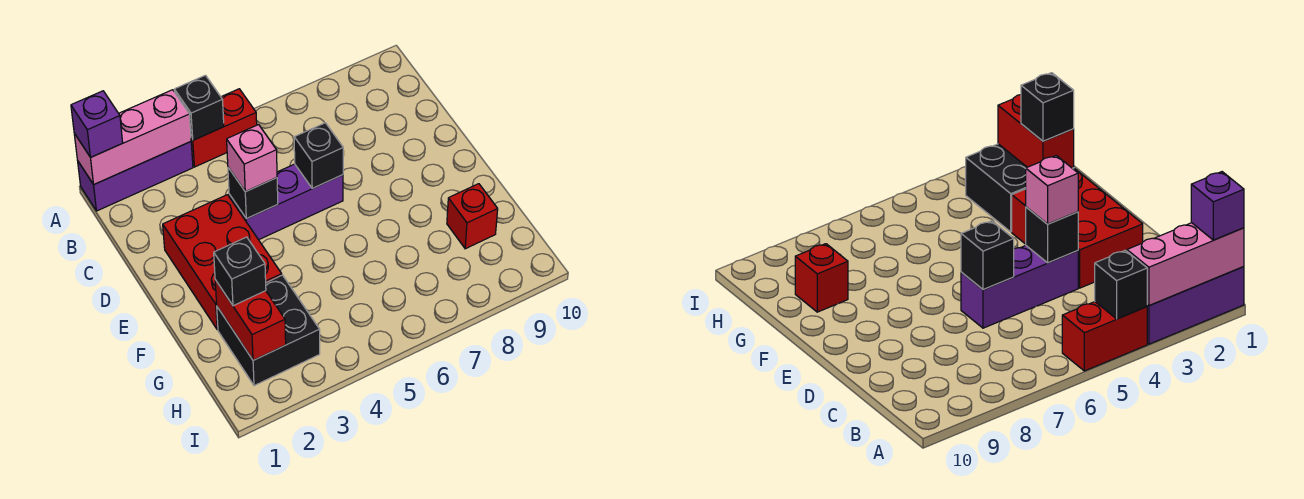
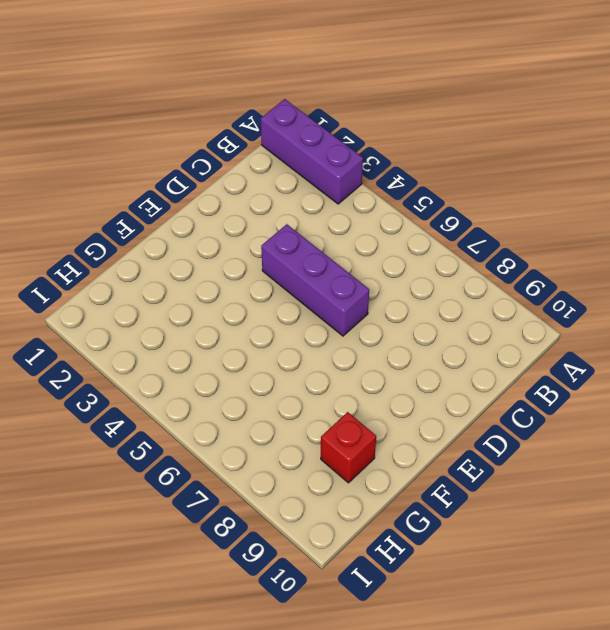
none -> red brick A4:A5 level 1
none -> red brick D2:F3 level 1
none -> black brick G2:H3 level 1

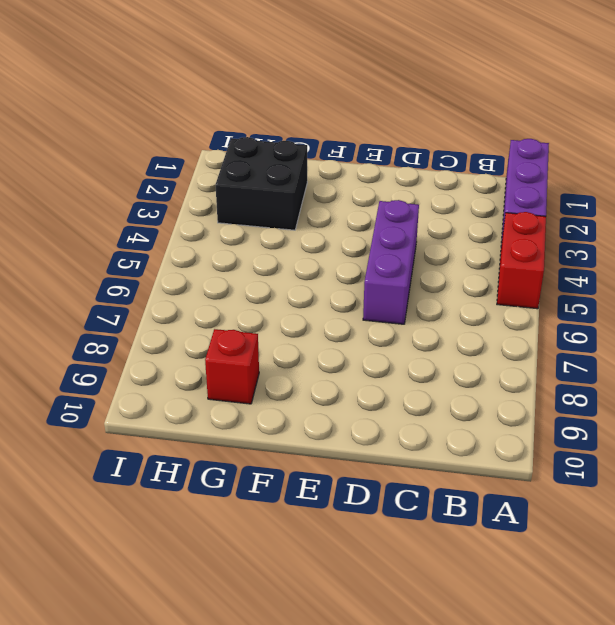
none -> red brick D2:F3 level 1
none -> pink brick A1:A3 level 2
none -> black brick A4 level 2

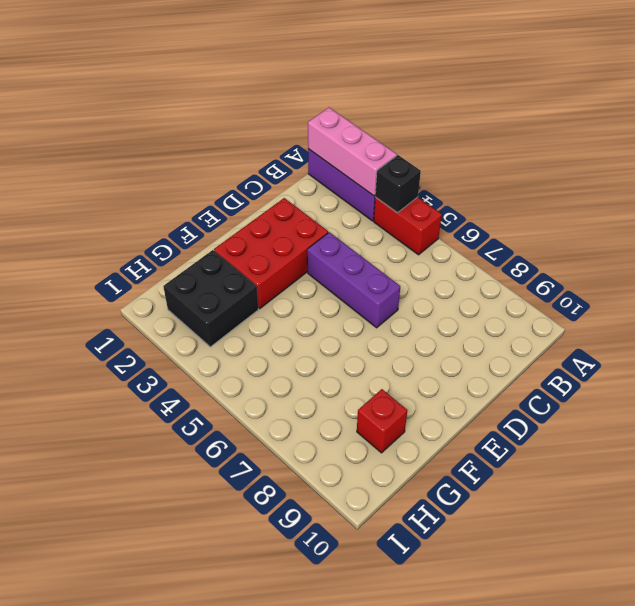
none -> black brick D4 level 2
none -> black brick D6 level 2
none -> red brick G2:H2 level 2

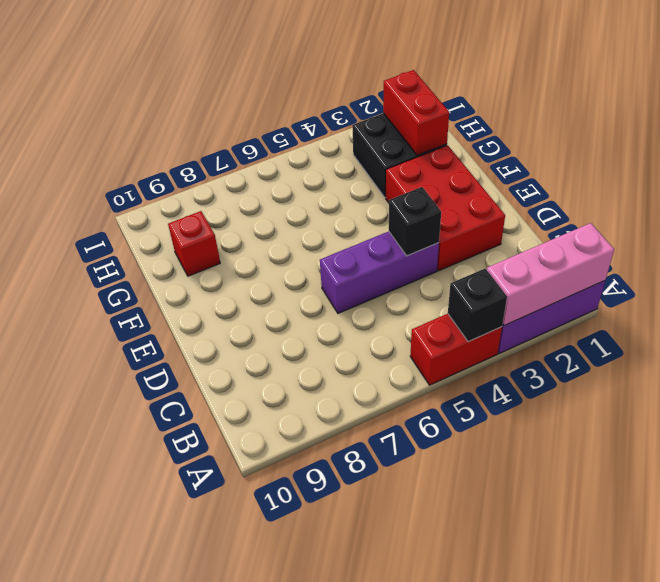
none -> black brick D6 level 2
none -> purple brick A1 level 3
none -> pink brick D4 level 3

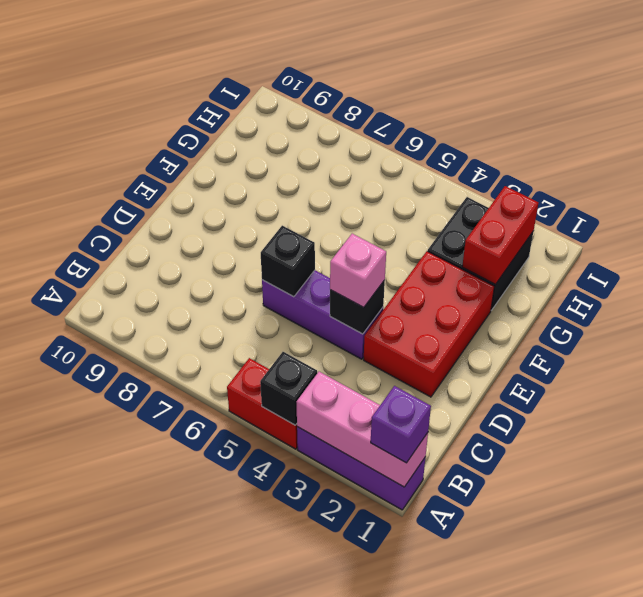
none -> red brick G9 level 1
none -> black brick G2 level 3

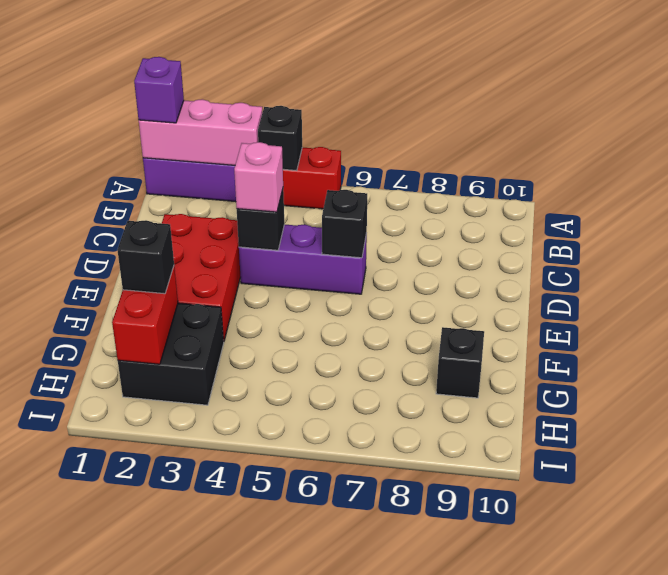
black brick G9 level 1 -> red brick G9 level 1

